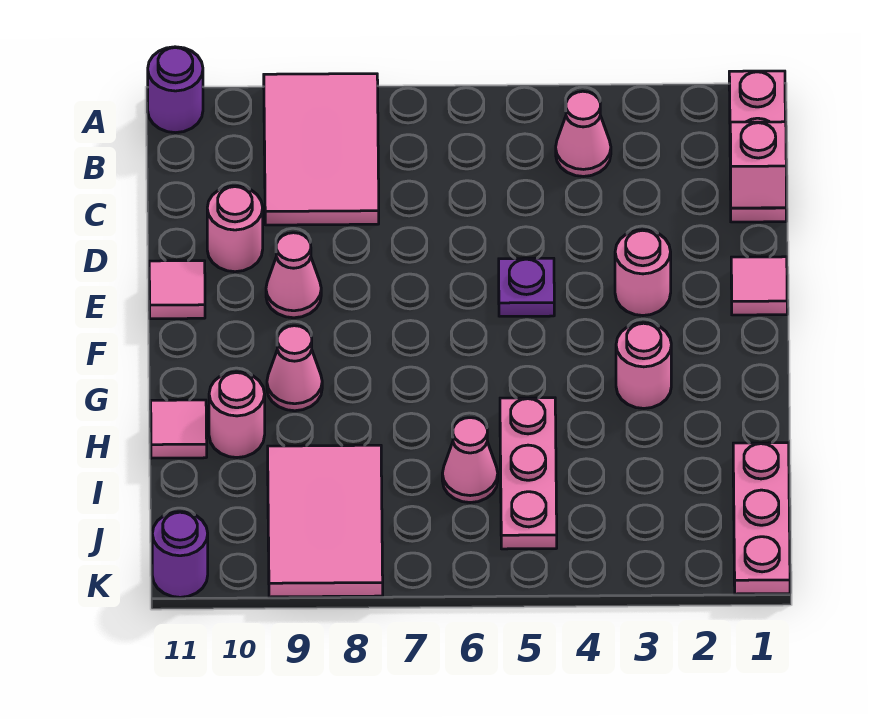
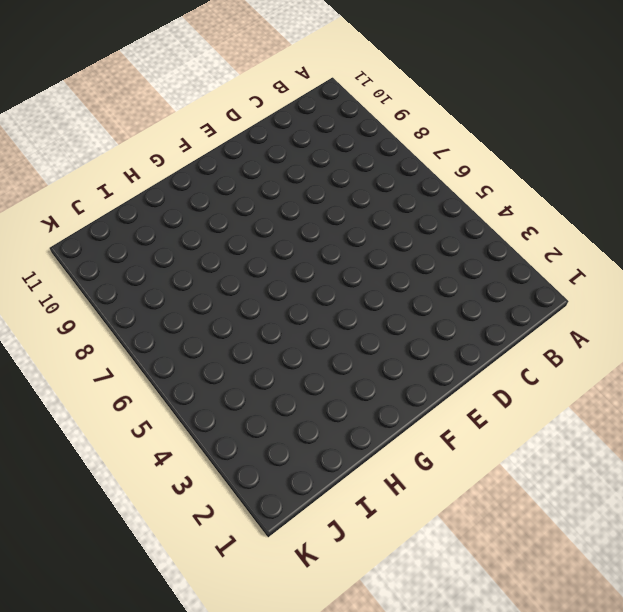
none -> pink plate A1:C1 level 1
none -> pink tile A8:C9 level 1
none -> purple round brick A11 level 1

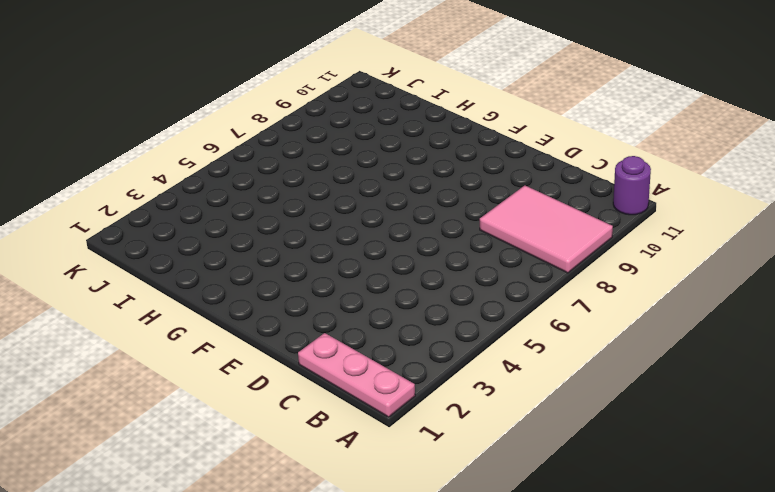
none -> pink cone B4 level 1
none -> pink round brick D10 level 1
none -> pink tile E1 level 1

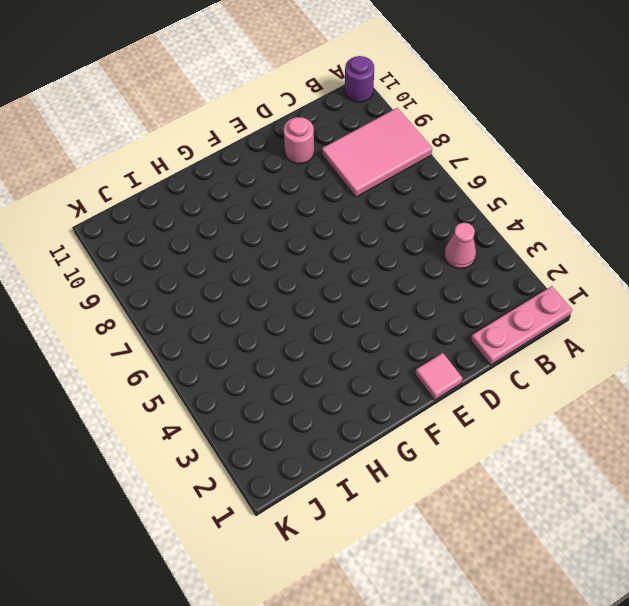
none -> pink round brick E3 level 1
none -> purple plate E5 level 1
none -> pink cone E9 level 1

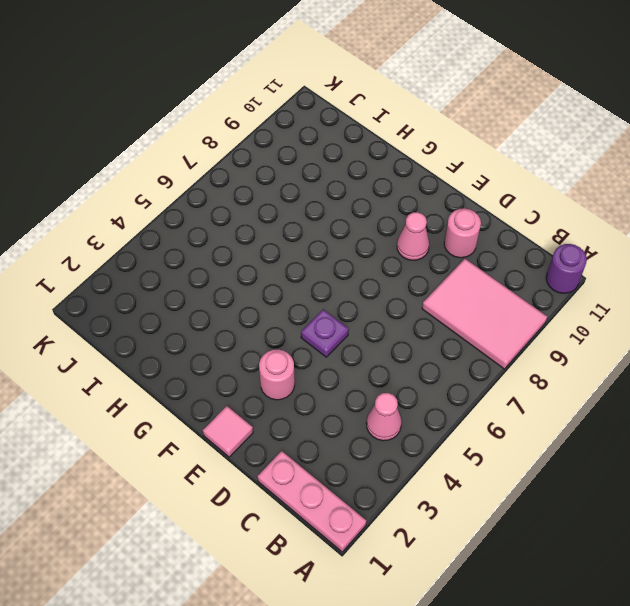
none -> pink tile E11 level 1
none -> pink round brick G3 level 1
none -> pink cone G9 level 1

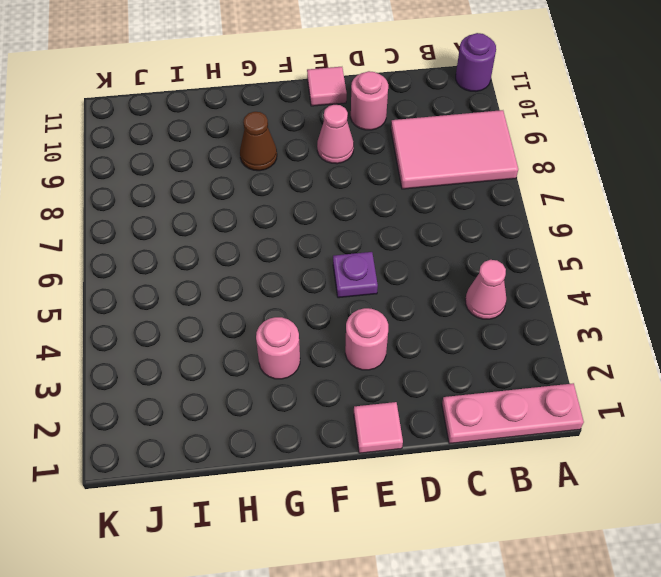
brown cone G9 level 1 -> pink cone G9 level 1
none -> pink plate H5:J5 level 1
none -> pink round brick H10 level 1
none -> pink tile H11 level 1

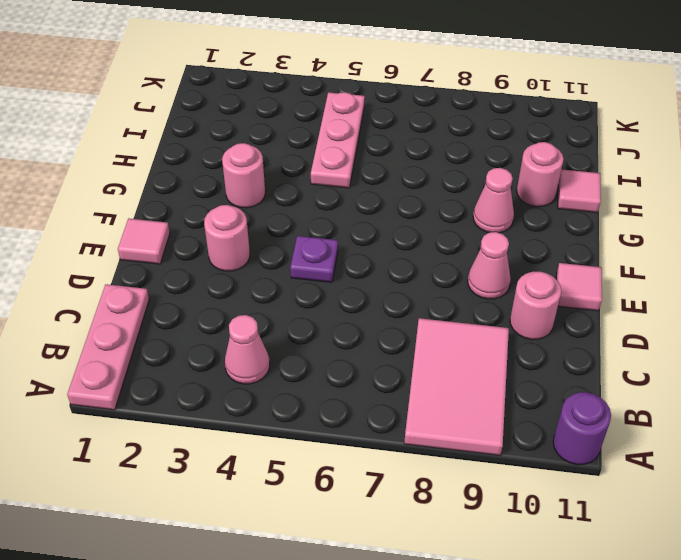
none -> pink plate I1:K1 level 1
none -> pink cone I6 level 1
none -> pink tile I8:K9 level 1

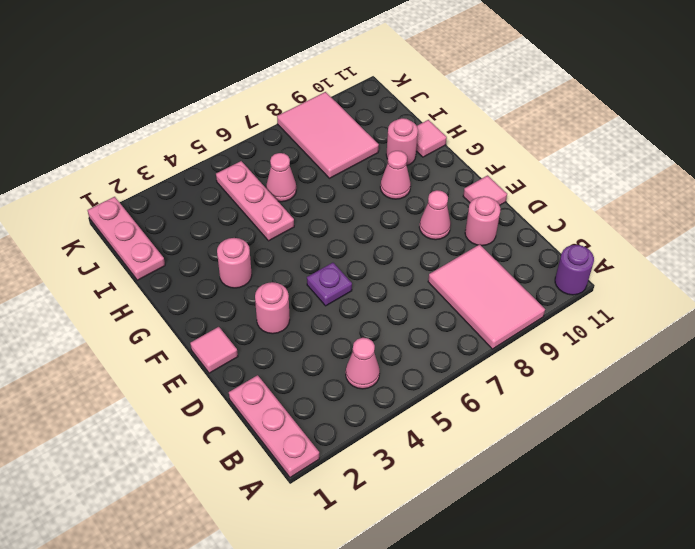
none -> purple round brick K11 level 1
none -> pink brick C1 level 2

